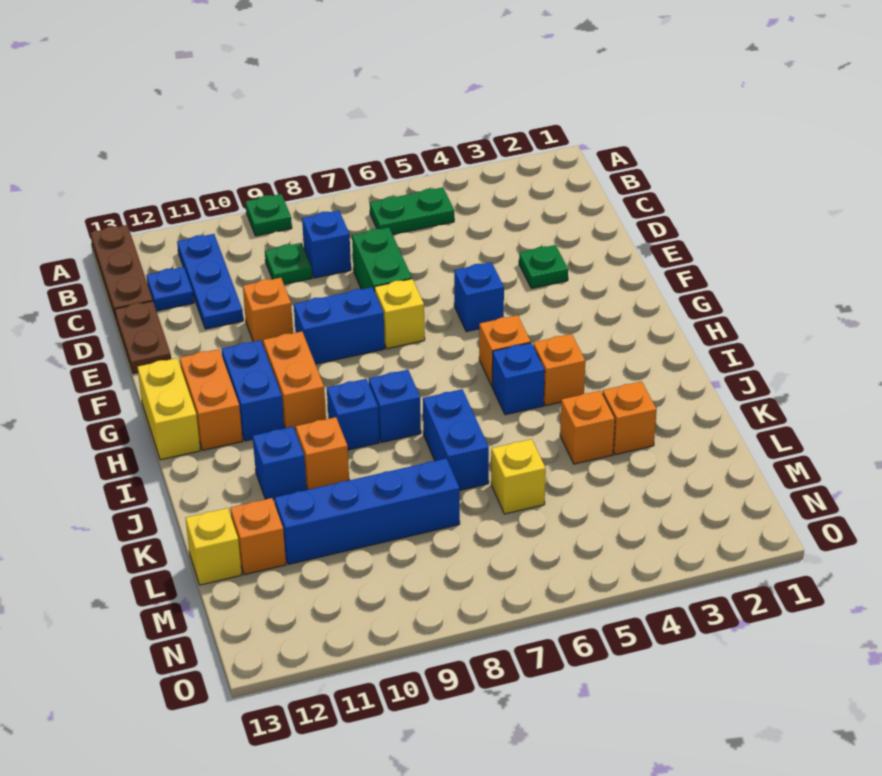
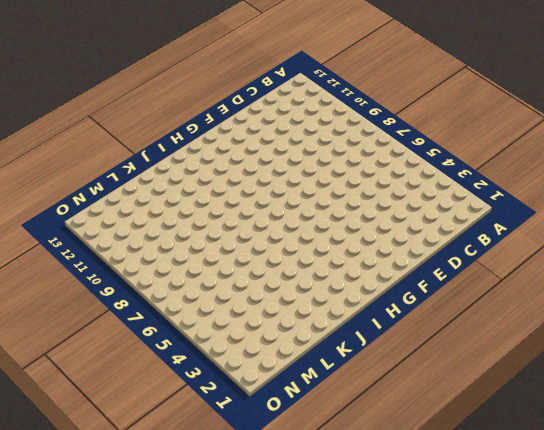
none -> green plate A9 level 1
none -> brown plate A13:C13 level 1
none -> green plate B5:B6 level 1
none -> blue plate B11:D11 level 1

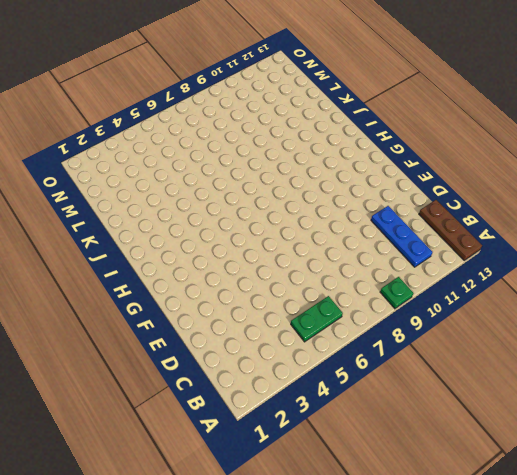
none -> blue brick C8 level 1
none -> green plate C9 level 1
none -> blue plate C12 level 1
none -> green brick D7:E7 level 1

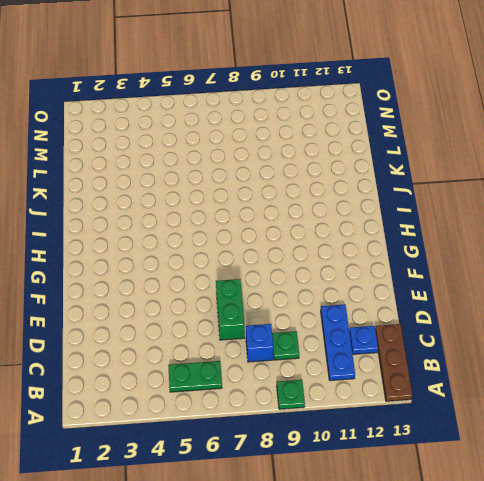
none -> brown plate D13:E13 level 1
none -> green plate E3 level 1
none -> orange brick E10 level 1
none -> blue brick F5 level 1

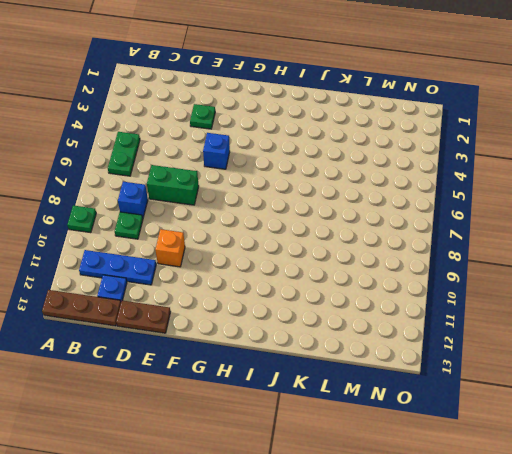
none -> yellow brick F7 level 1
none -> blue brick F8:F9 level 1
none -> orange brick G10:H10 level 1
none -> blue brick G11:H11 level 1

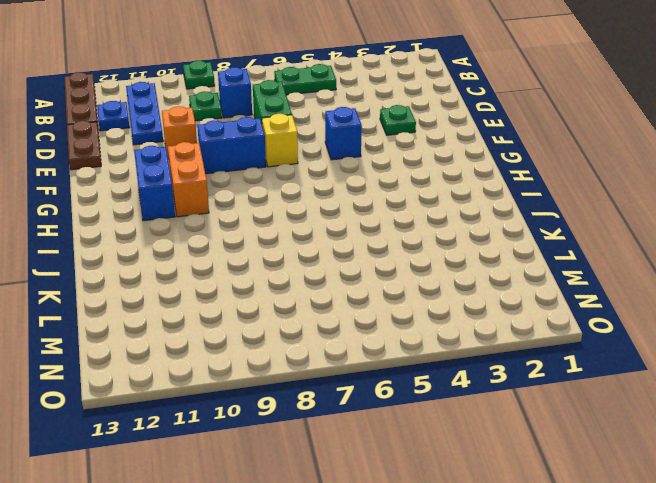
none -> orange brick G12:H12 level 1
none -> yellow brick G13:H13 level 1
none -> orange brick H5 level 1
none -> orange brick I4 level 1

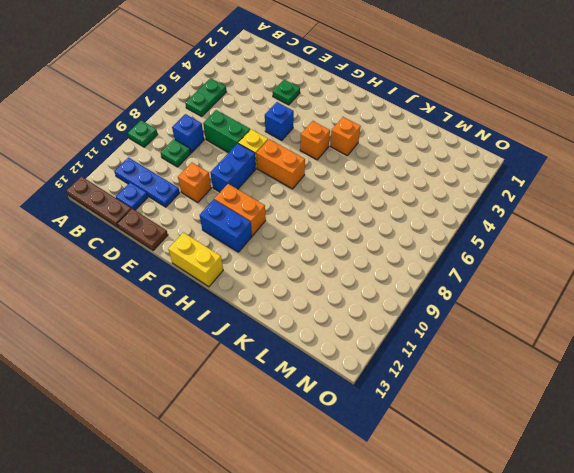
orange brick G7:H7 level 1 -> orange brick G12:H12 level 1
none -> blue brick I5 level 1
none -> blue brick I8 level 1
none -> blue brick I9 level 1
none -> blue brick J7:K7 level 1

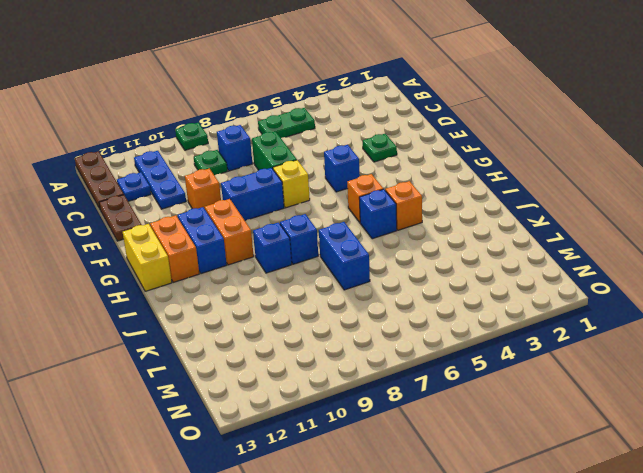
none -> orange brick J10 level 1
none -> blue brick J11 level 1
none -> orange brick K3 level 1
none -> orange brick K4 level 1

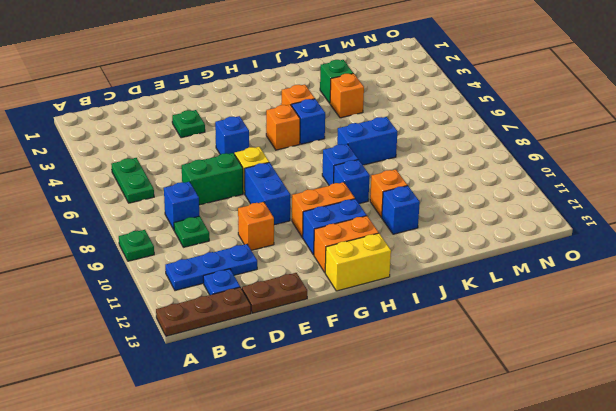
green brick K3 level 1 -> orange brick K3 level 1
none -> yellow brick L6 level 1
none -> blue brick L8:L11 level 1
none -> orange brick L12 level 1
none -> yellow brick L13 level 1

